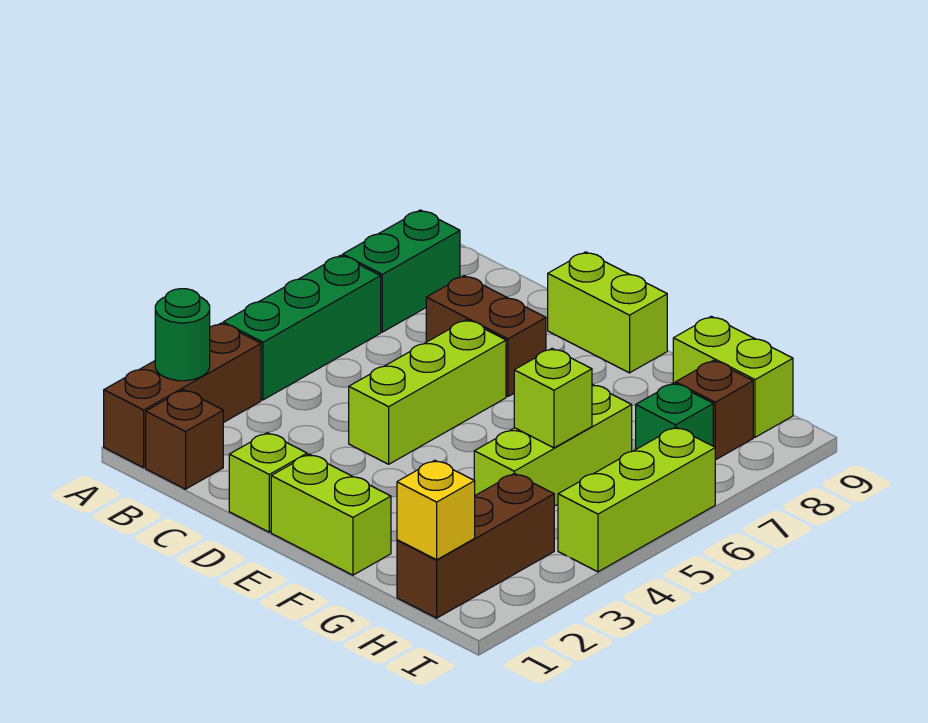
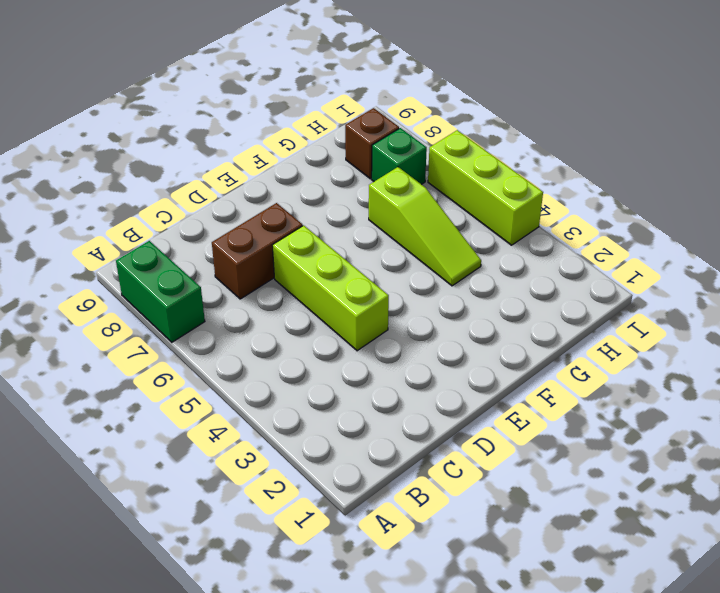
lime slope G4:G6 level 1 top 6 -> lime brick G4:G6 level 1
none -> brown brick A1:A3 level 1
none -> green brick A4:A6 level 1
none -> brown brick B1 level 1

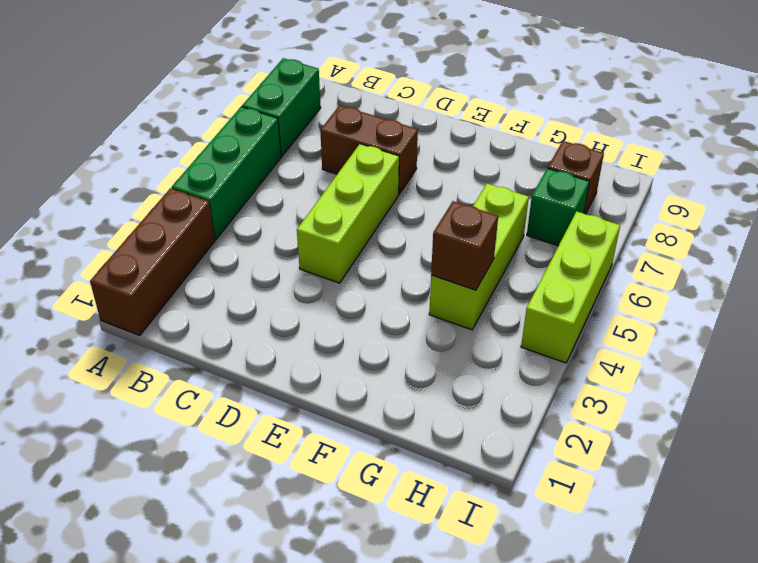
brown brick G4 level 2 -> brown brick B1 level 1
none -> lime brick D1 level 1
none -> lime brick D9:E9 level 1
none -> lime brick E1:F1 level 1

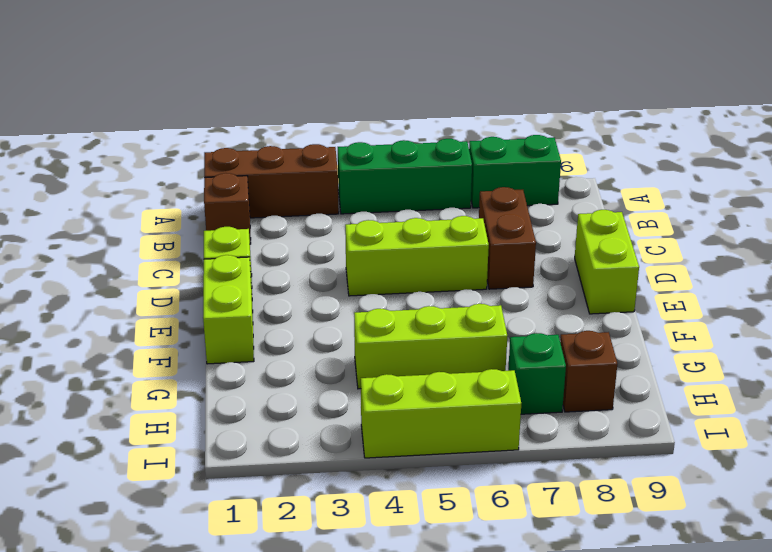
none -> lime brick G9:H9 level 1
none -> brown brick H1:H3 level 1
none -> green round brick A2 level 2

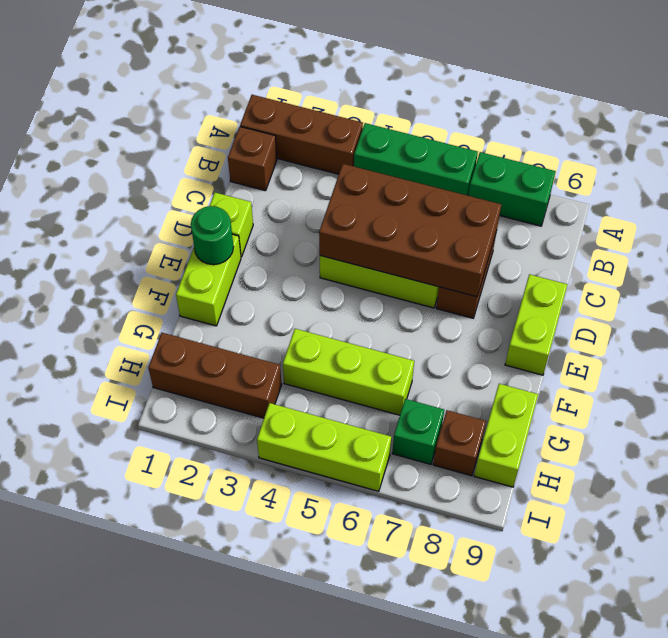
brown brick C4:D7 level 2 -> none
green round brick E1 level 2 -> green round brick A2 level 2
none -> lime brick G5 level 2
none -> yellow brick H1 level 2

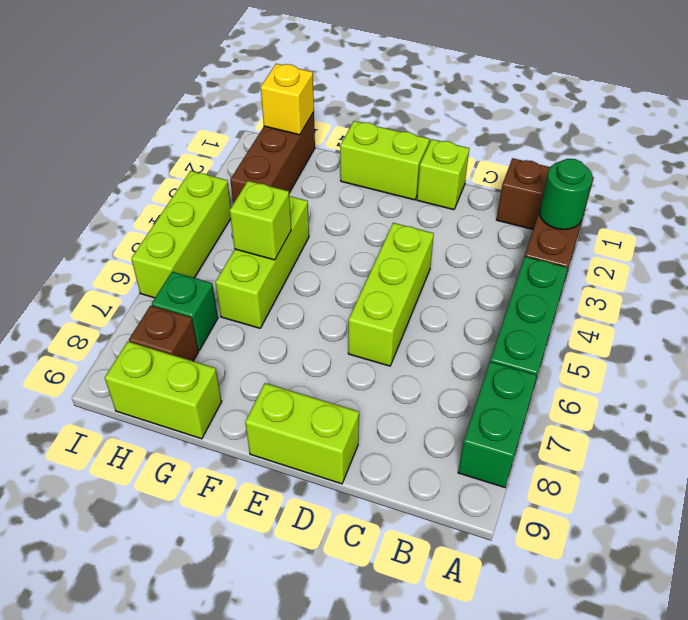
none -> brown brick C7:D7 level 1

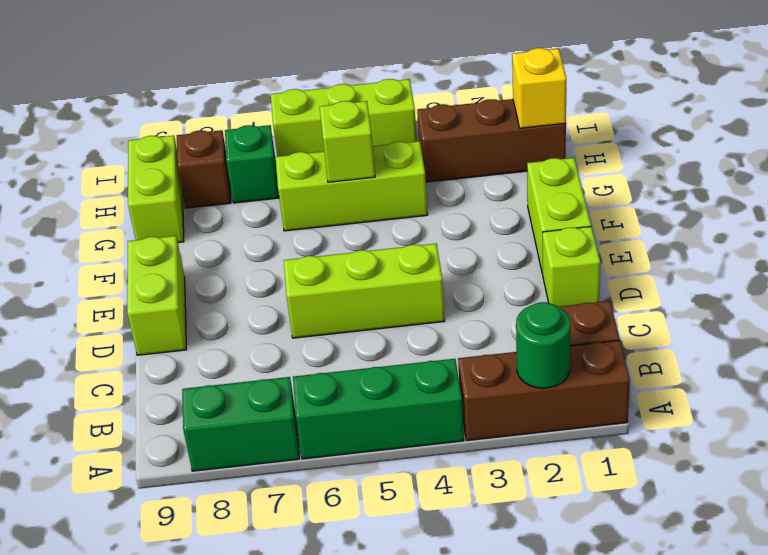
none -> brown brick C7:D7 level 1

